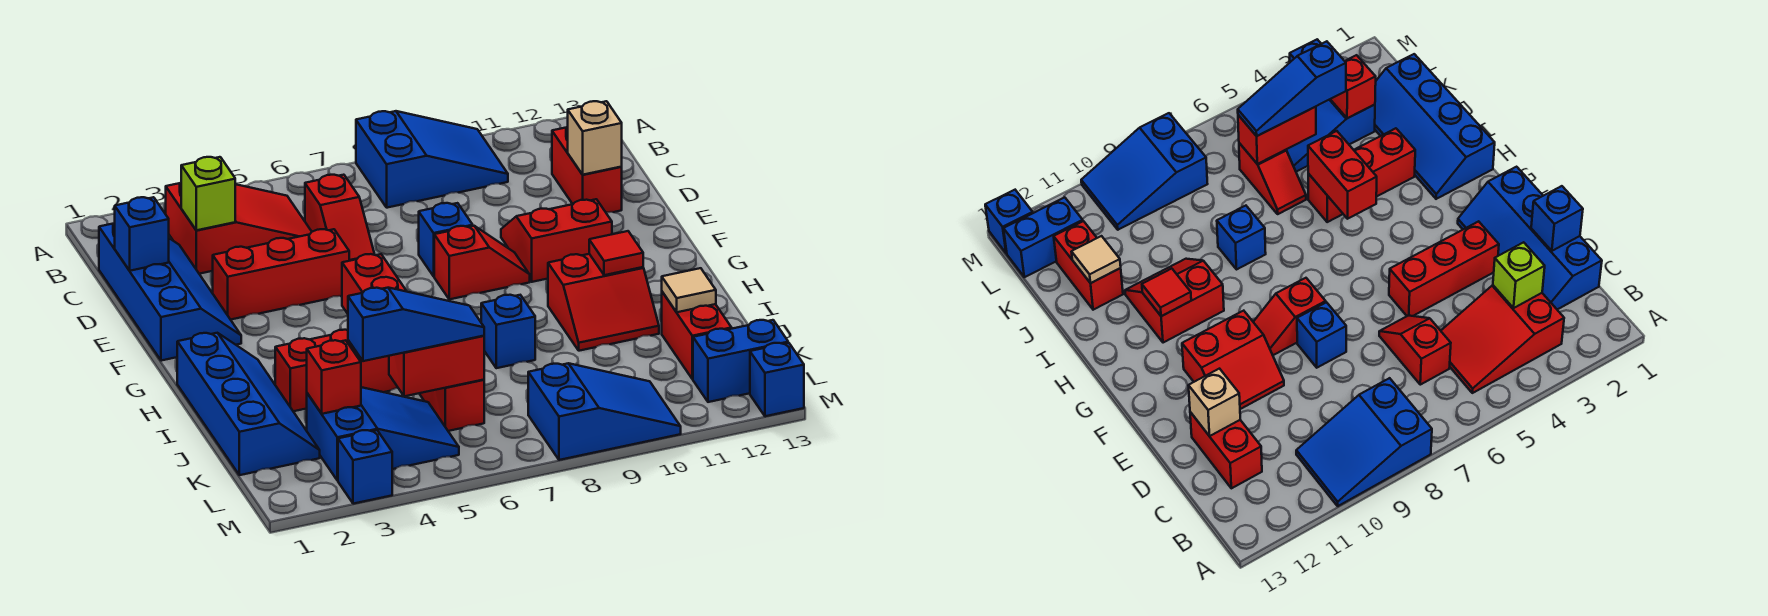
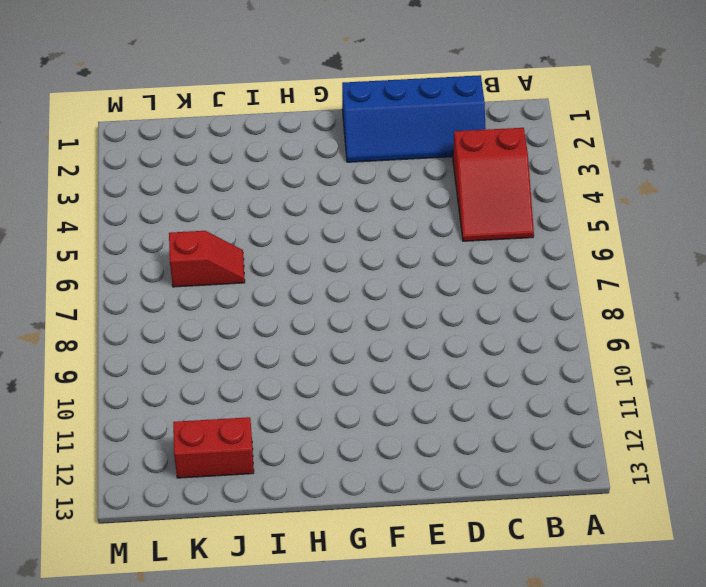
none -> blue slope A8:B10 level 1 top 8
none -> red slope C6:D6 level 1 top C
none -> red brick C12:D12 level 1

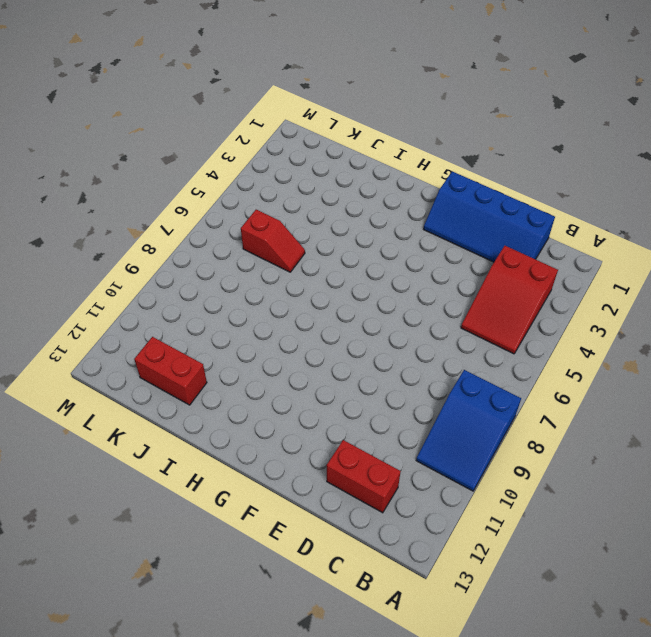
none -> red slope C6:D6 level 1 top C
none -> red brick E3:E5 level 1
none -> blue brick E8 level 1

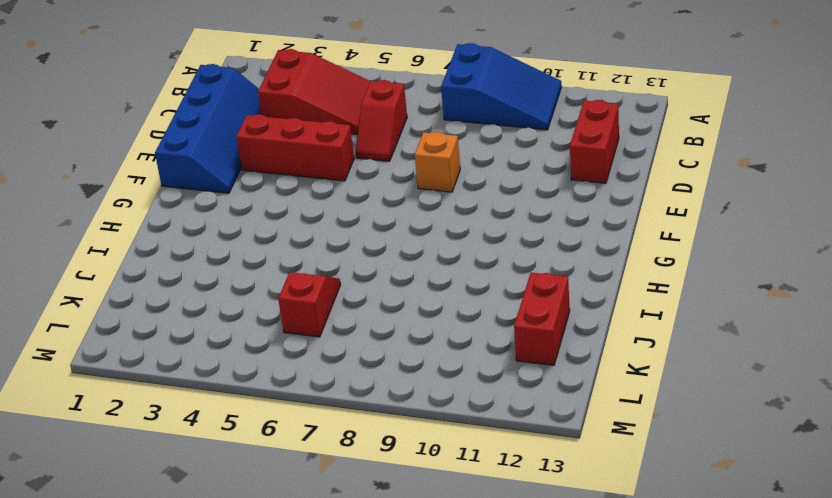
orange brick E8 level 1 -> blue brick E8 level 1
none -> red slope E10:F11 level 1 top F
none -> red slope F8:F9 level 1 top 8
none -> blue slope H1:K2 level 1 top 1

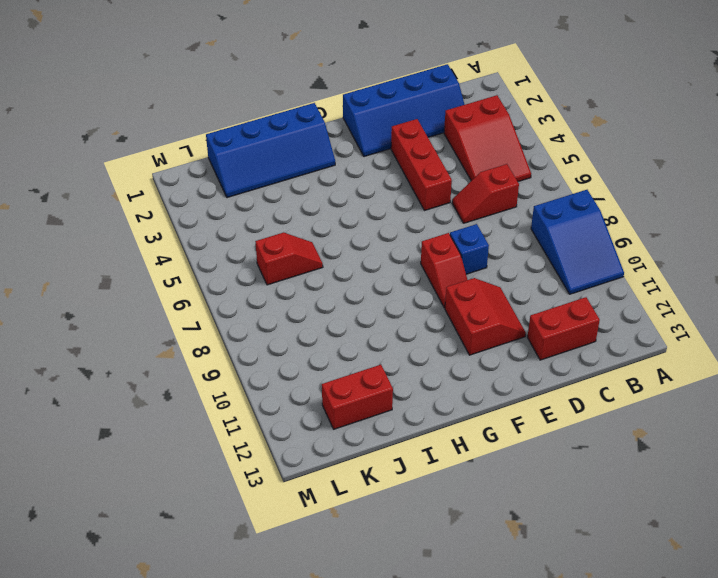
none -> red slope H10:I11 level 1 top H
none -> red brick I3:I5 level 1
none -> blue brick I8 level 1

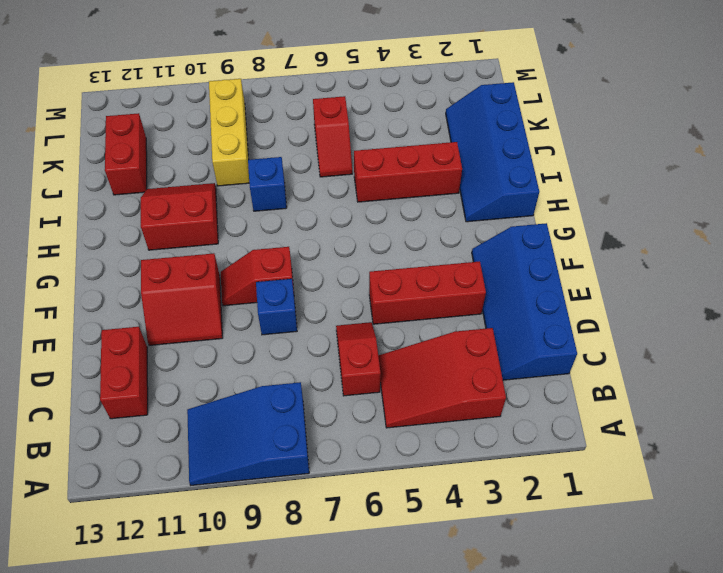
yellow brick J9:L9 level 1 -> blue slope L8:M10 level 1 top 8
none -> blue slope K3:L5 level 1 top 3
none -> blue brick L12:L13 level 1
none -> blue brick M3 level 1

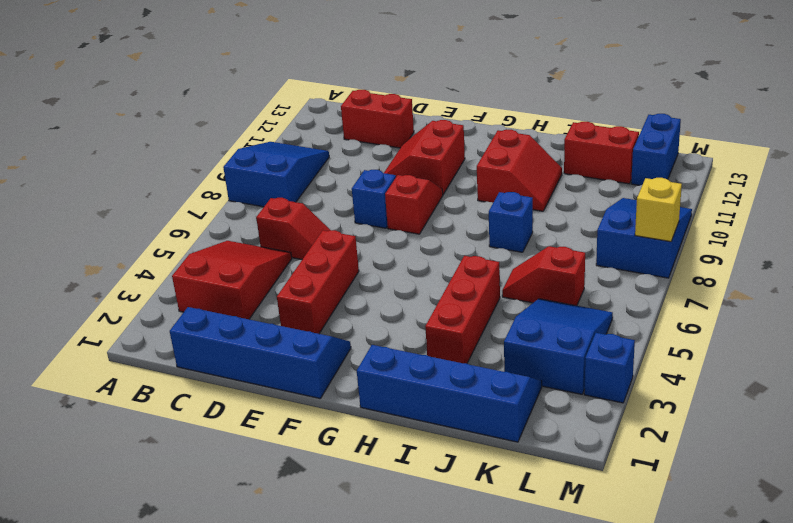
yellow brick M8 level 2 -> none
none -> blue brick M13 level 1
none -> lime brick C3 level 2
none -> blue brick D1 level 2

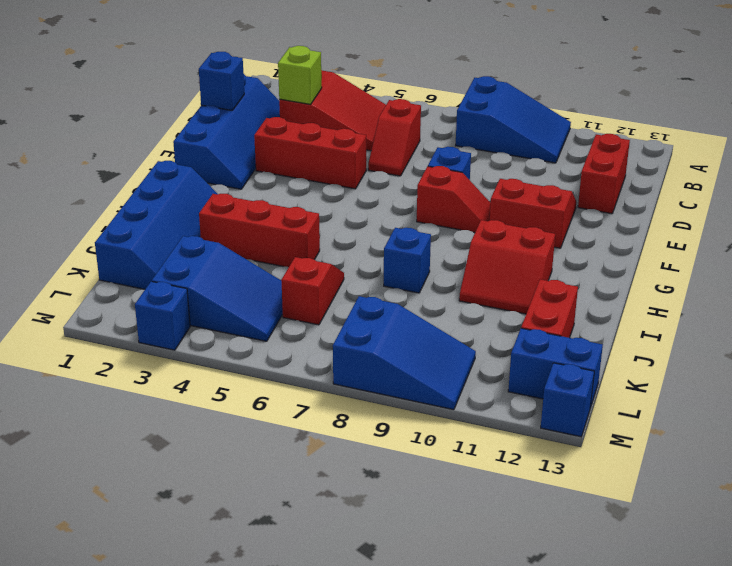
none -> tan brick D12 level 2
none -> red brick H5:I5 level 2
none -> red tile H11 level 2

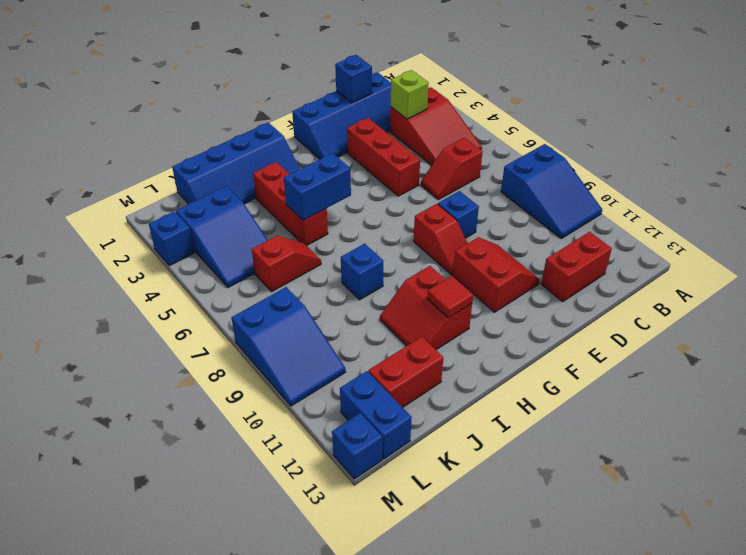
blue brick H5:I5 level 2 -> red brick H5:I5 level 2
none -> tan brick D12 level 2
none -> tan tile J12 level 2
none -> red brick K3 level 2

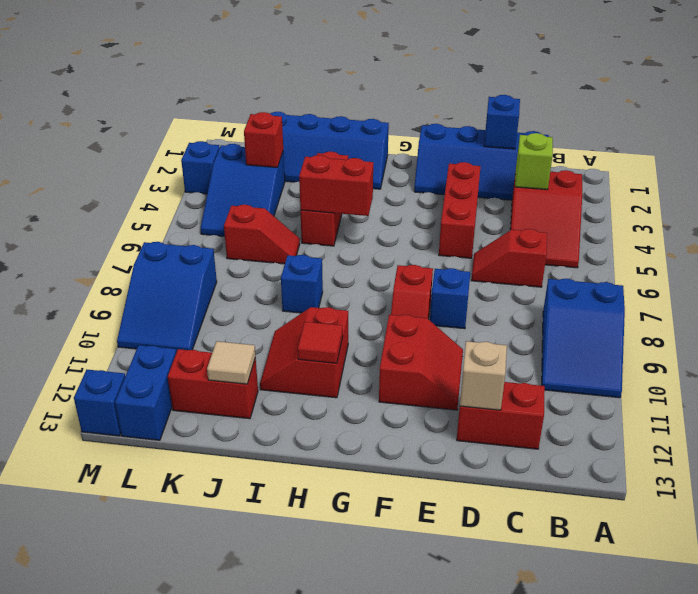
none -> red brick K5:K6 level 2
none -> blue slope K4:K6 level 3 top 4

